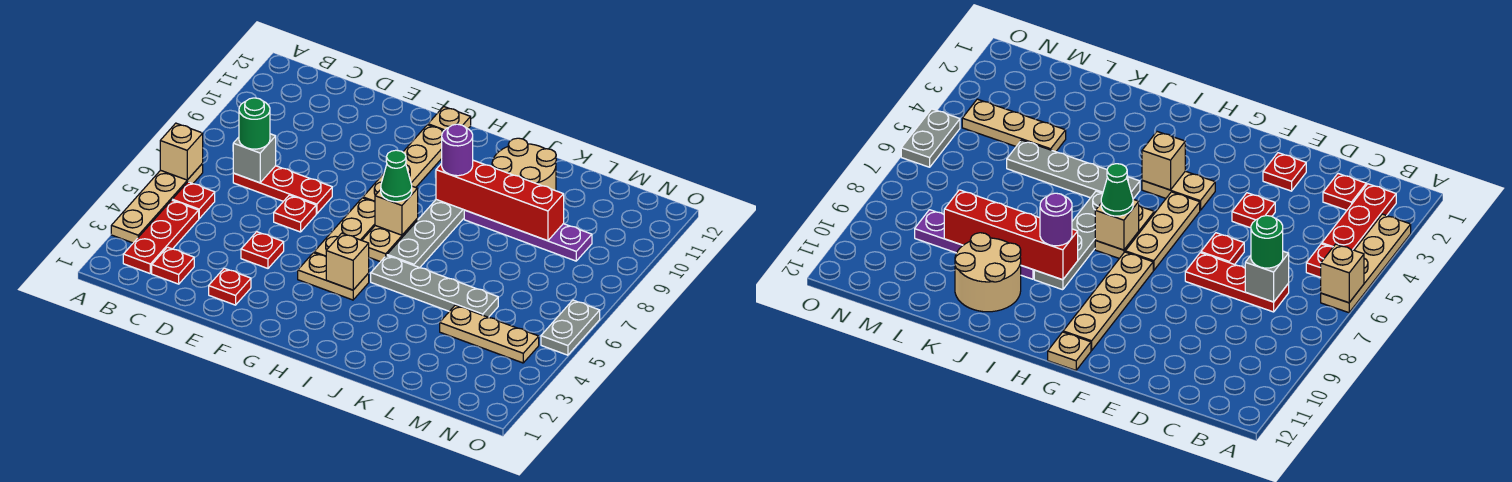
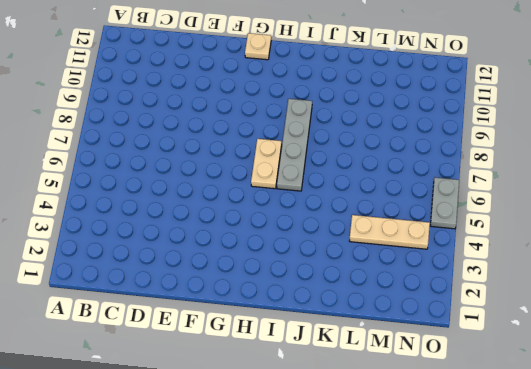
none -> tan plate A3:A6 level 1
none -> red plate B2:B4 level 1
none -> red plate B5 level 1

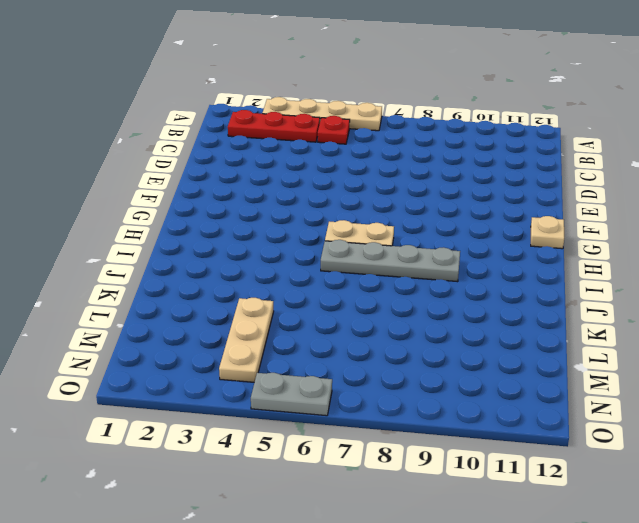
none -> red plate C2 level 1
none -> red plate C7:E7 level 1
none -> red plate E2 level 1

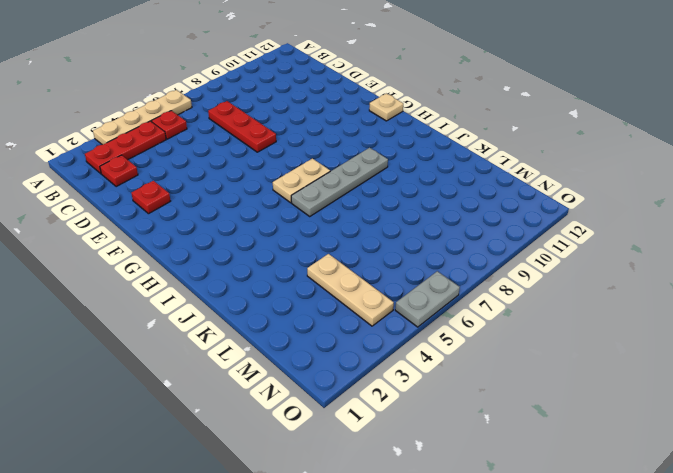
none -> red plate E4 level 1
none -> red plate E6 level 1
none -> tan plate G4:H4 level 1

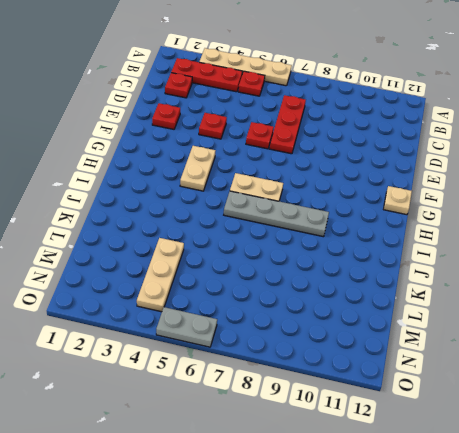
none -> tan plate G5:G7 level 1
none -> tan plate G8:G11 level 1
none -> grey plate I5:L5 level 1

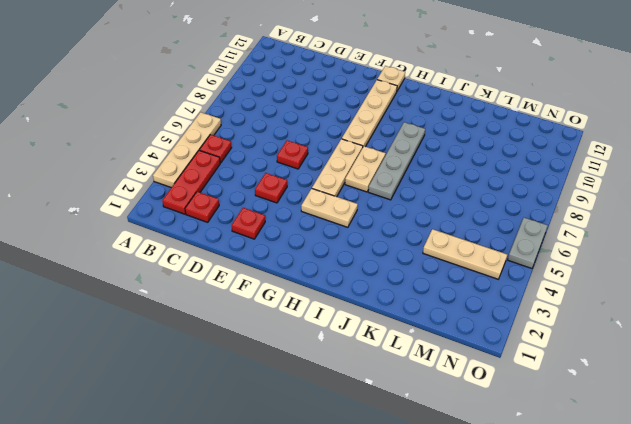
none -> red plate C7:E7 level 1
none -> grey plate I5:L5 level 1
none -> purple plate J9:M9 level 1

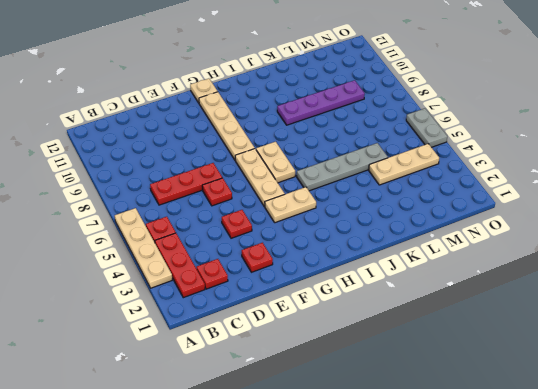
none -> grey plate I6:I9 level 1
none -> tan round brick J10:K11 level 1
none -> tan brick A6 level 2

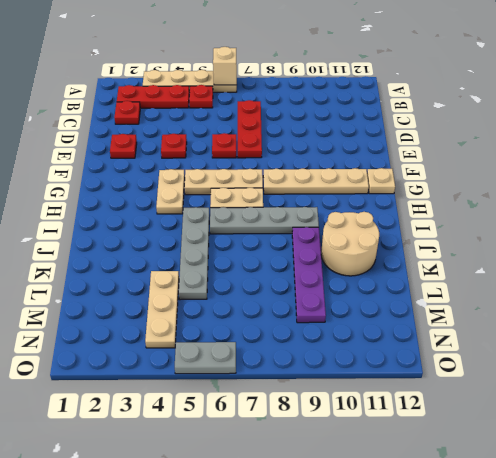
none -> grey brick C7 level 2
none -> tan brick H4 level 2
none -> tan brick H7 level 2

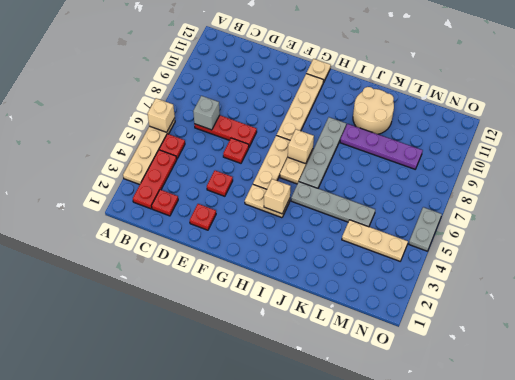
none -> red brick I9:L9 level 2
none -> green round brick C7 level 3
none -> green cone H7 level 3

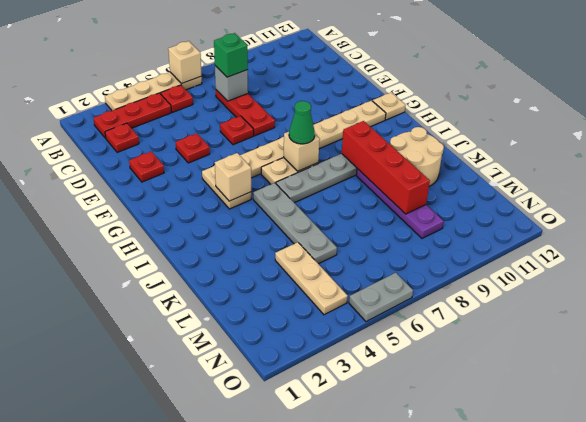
green brick C7 level 3 -> green round brick C7 level 3
none -> purple round brick I9 level 3

